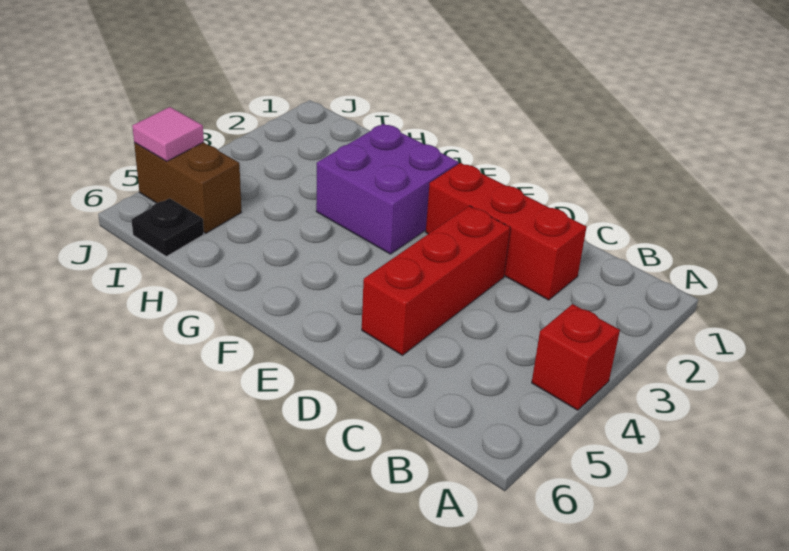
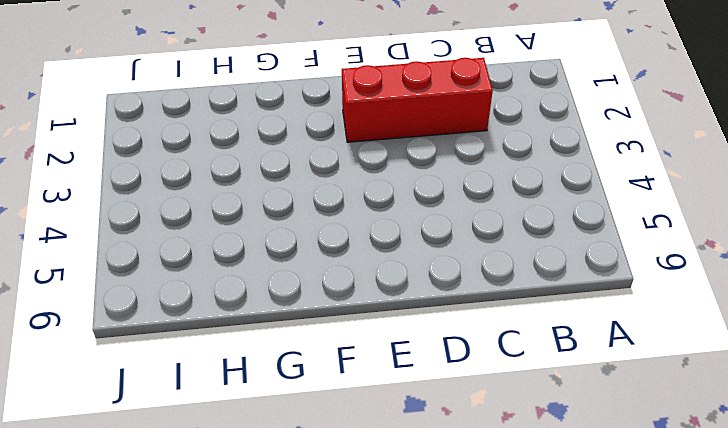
none -> red brick A4 level 1
none -> red brick D3:D5 level 1

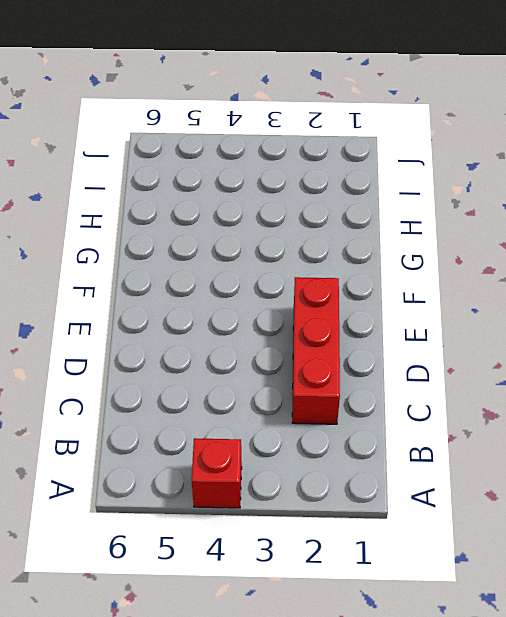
none -> red brick D3:D5 level 1
none -> purple brick F2:G3 level 1

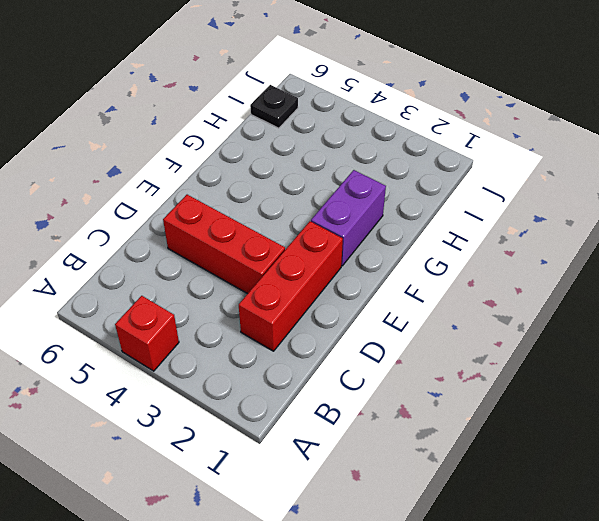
purple brick F2:G2 level 1 -> purple brick F2:G3 level 1
none -> brown brick I5:J5 level 1
none -> pink tile J5 level 2

